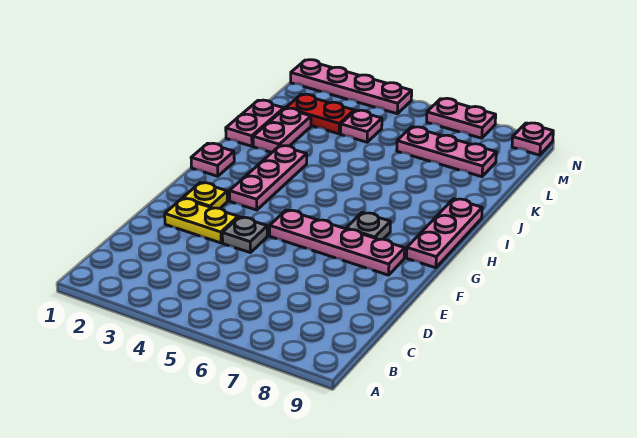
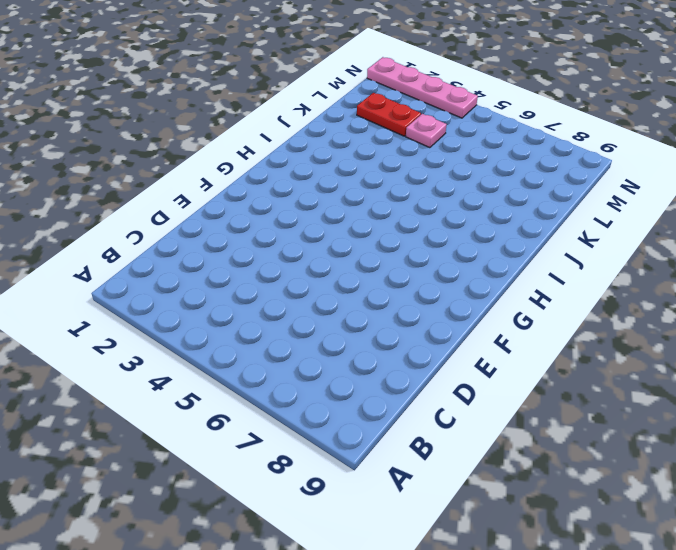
none -> yellow plate E2:E3 level 1
none -> grey plate E4 level 1
none -> yellow plate F2 level 1

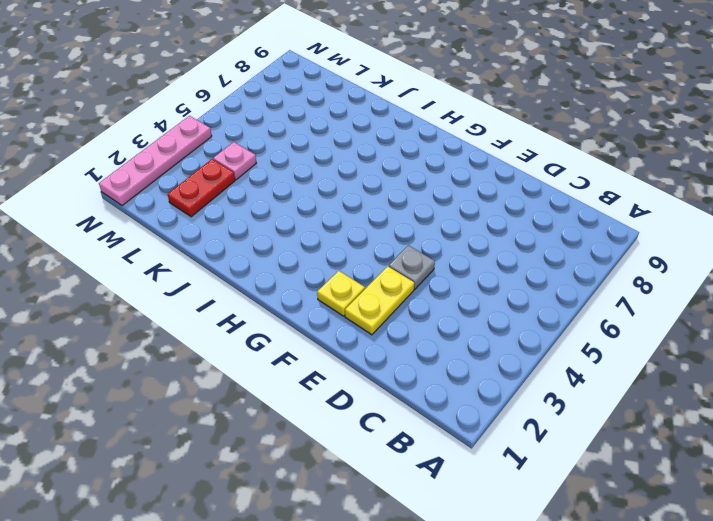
none -> pink plate F5:F8 level 1
none -> pink plate G3:I3 level 1
none -> grey plate G7 level 1

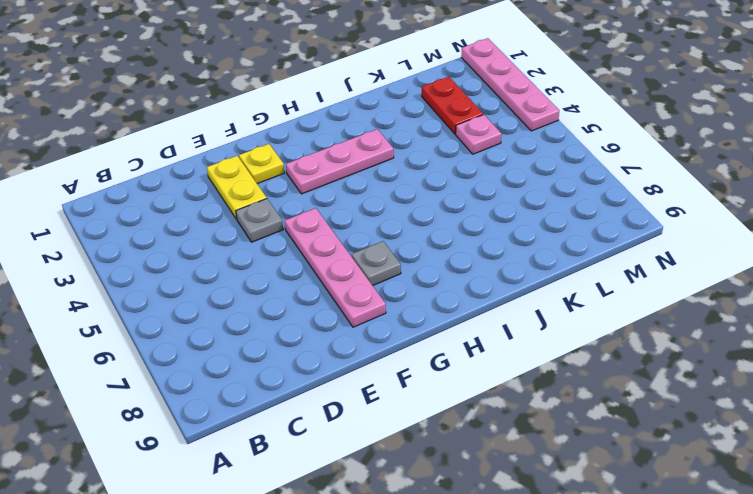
none -> pink plate G9:I9 level 1
none -> pink plate H1 level 1
none -> pink plate J1:K1 level 1

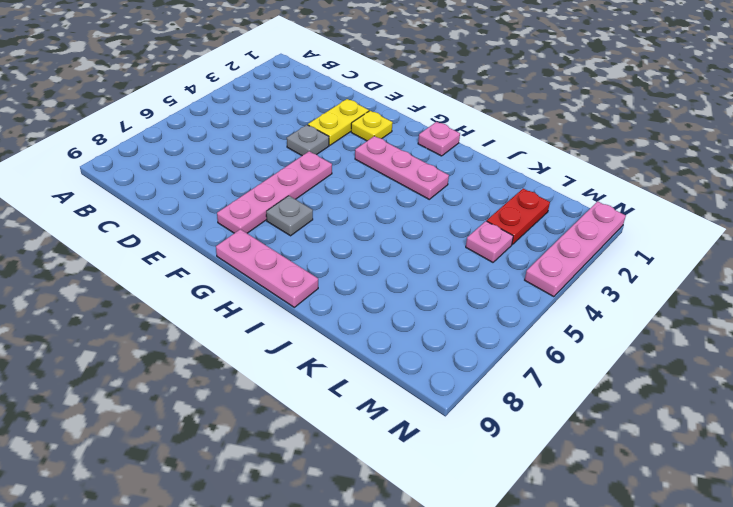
none -> pink plate J1:K1 level 1
none -> pink plate J2:K2 level 1
none -> pink plate L6:L8 level 1

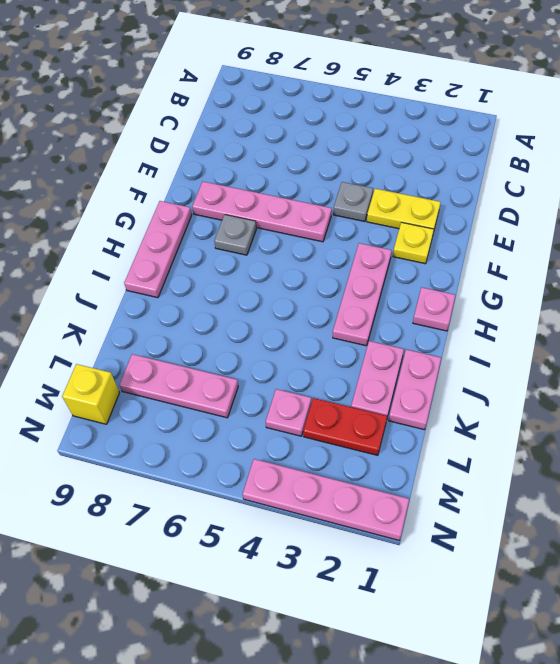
yellow brick M9 level 1 -> none
none -> pink plate N6:N7 level 1
none -> pink plate N9 level 1

